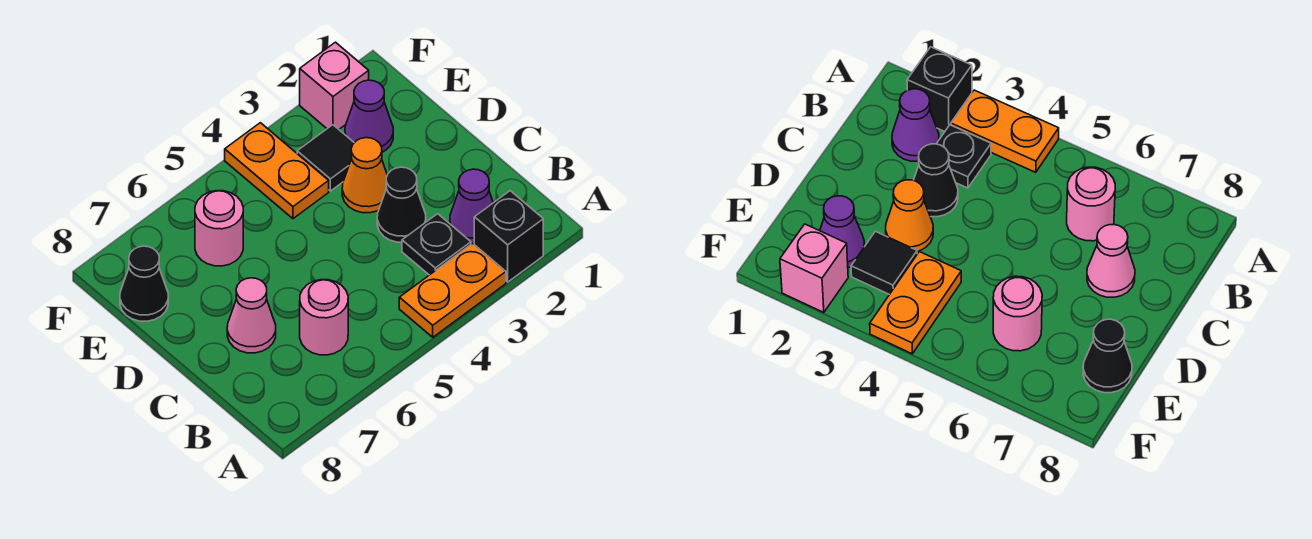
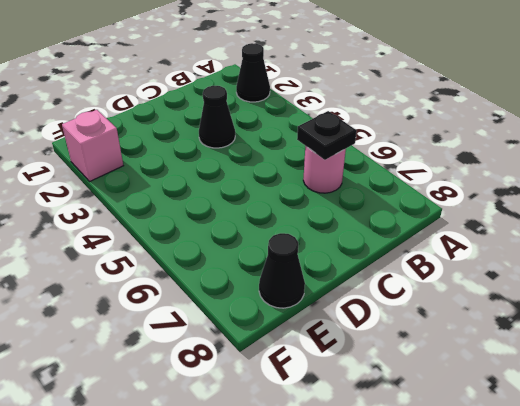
black cone A2 level 1 -> black brick A2 level 1
black plate B6 level 2 -> black plate B3 level 1
none -> orange plate A3:A4 level 1
none -> purple cone B2 level 1
none -> pink cone C7 level 1

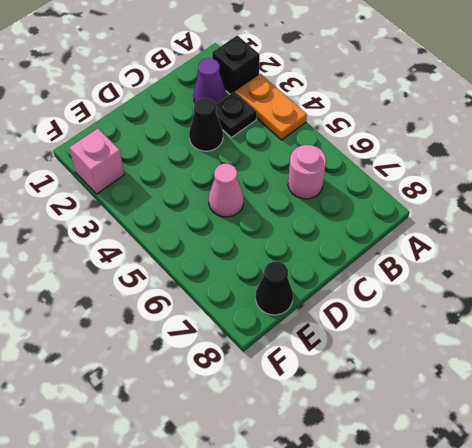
pink cone D5 level 1 -> pink cone C7 level 1
none -> orange cone D3 level 1
none -> purple cone E2 level 1
none -> black tile E3 level 1

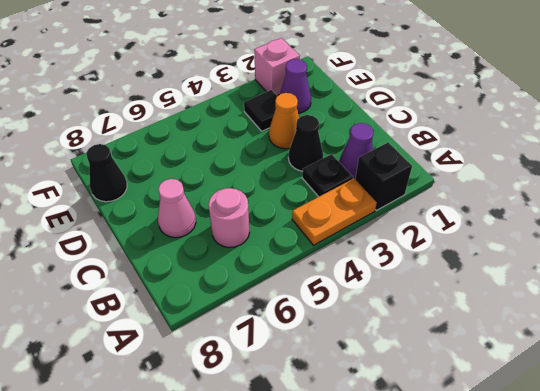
none -> orange plate E4:F4 level 1
none -> pink round brick E6 level 1

